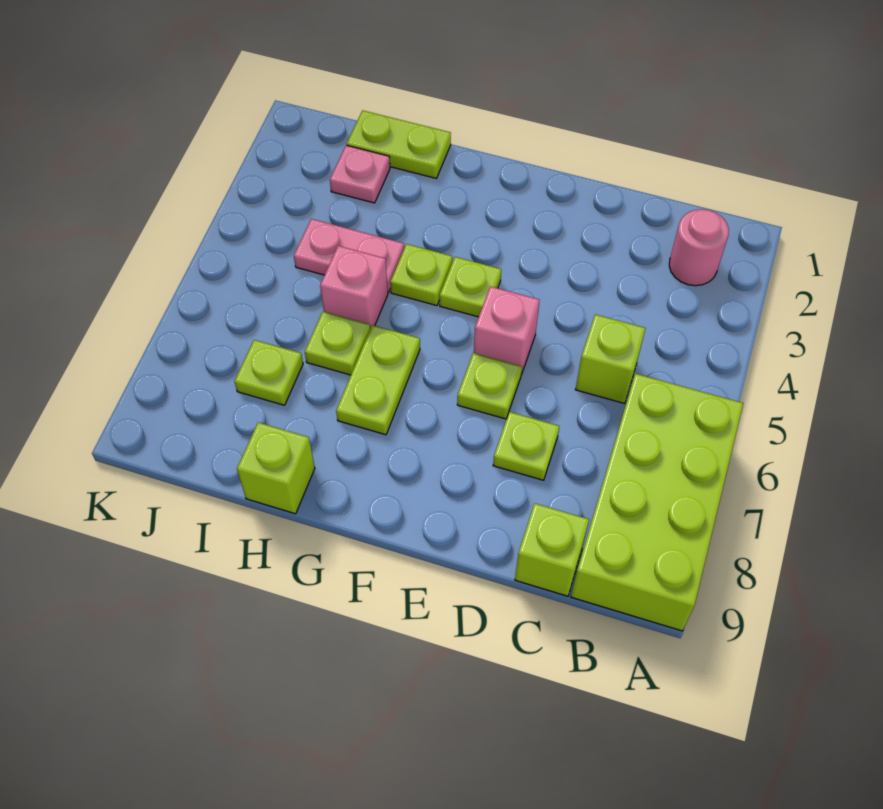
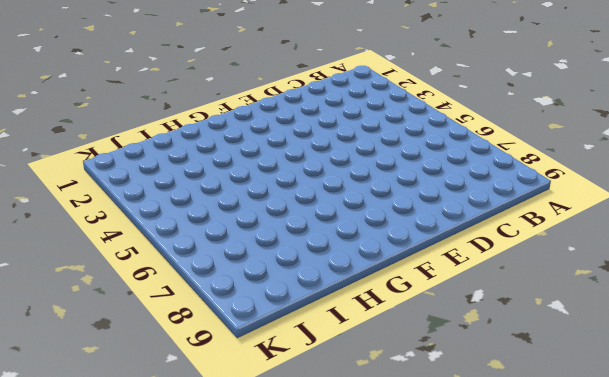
none -> lime brick A6:B9 level 1
none -> pink round brick B2 level 1
none -> lime brick C5 level 1

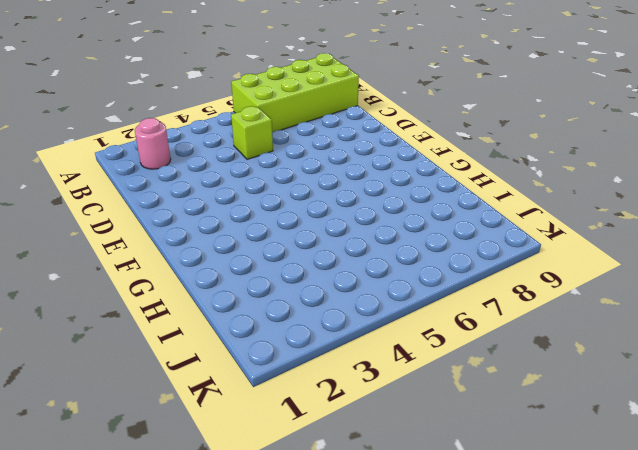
none -> lime brick C9 level 1
none -> lime plate D7 level 1
none -> pink brick E5 level 1

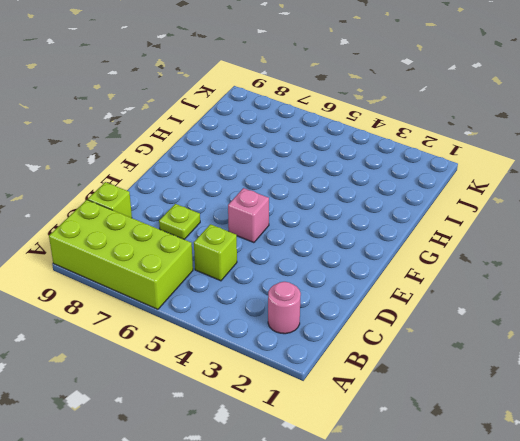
none -> lime plate E6 level 1
none -> lime plate F4 level 1
none -> lime plate G4 level 1

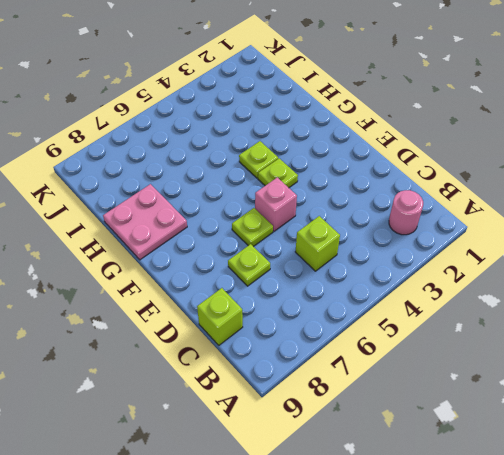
pink plate G8:H9 level 1 -> lime brick H9 level 1
none -> lime brick A6:B9 level 1
none -> lime plate G6:G7 level 1
none -> lime plate H1:I1 level 1

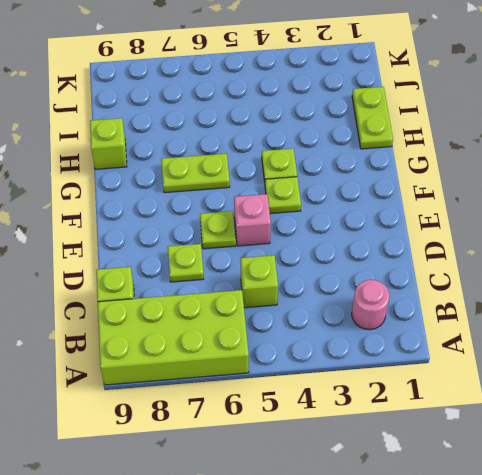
none -> pink plate H4:I4 level 1
none -> pink brick H5 level 1
none -> lime plate H6 level 1

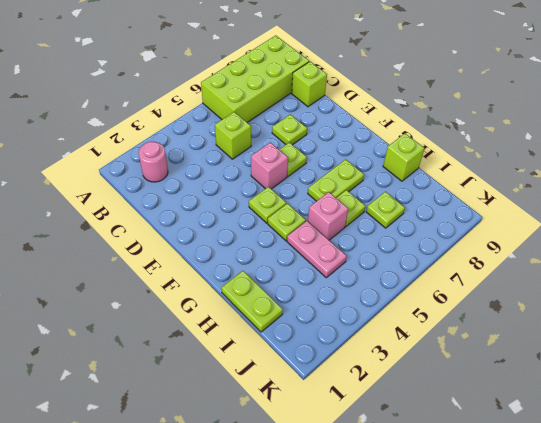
none -> pink plate I2 level 1

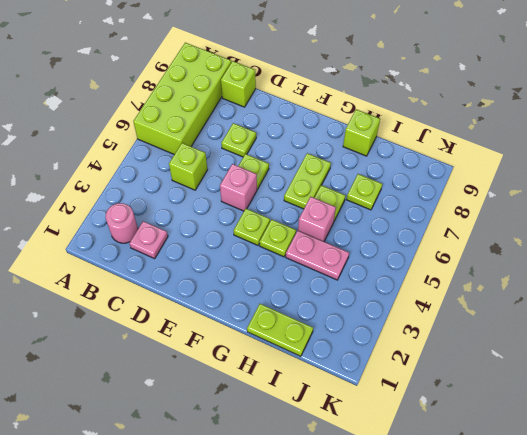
pink plate C2 level 1 -> pink plate I2 level 1

